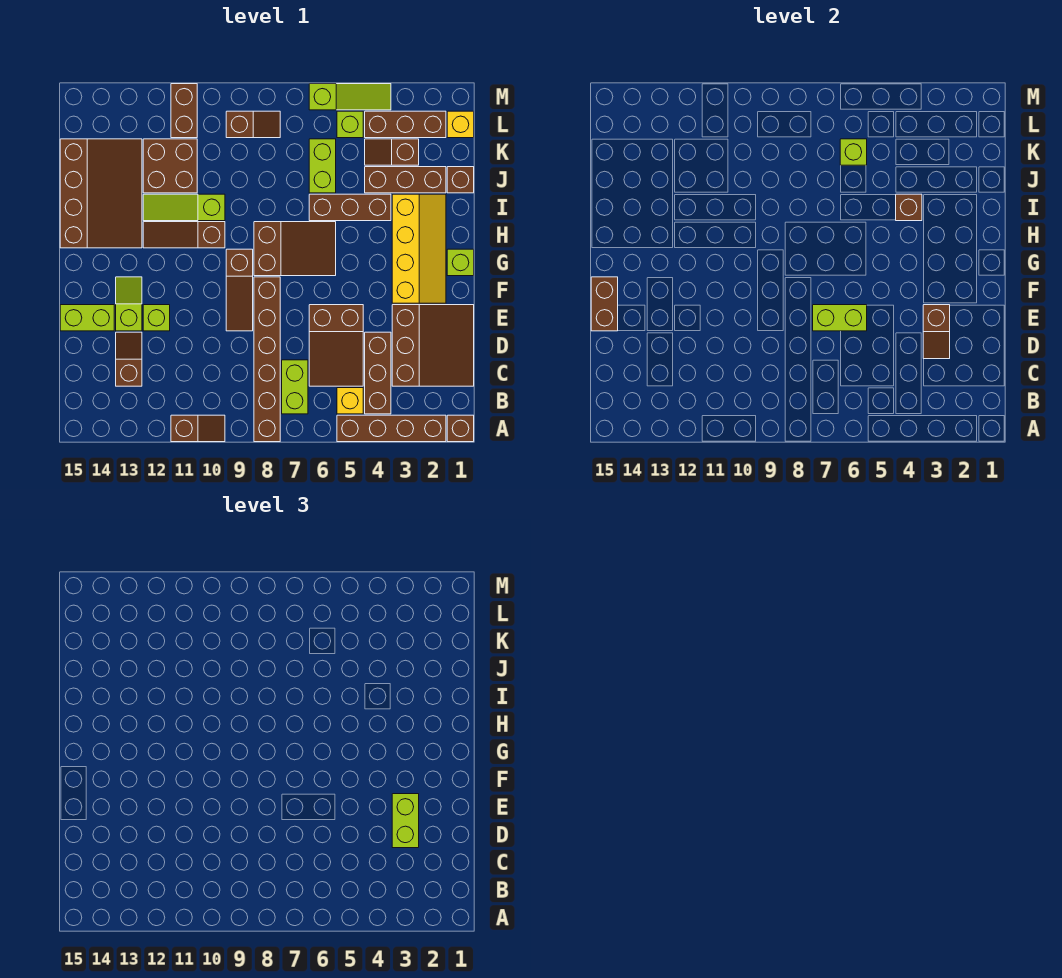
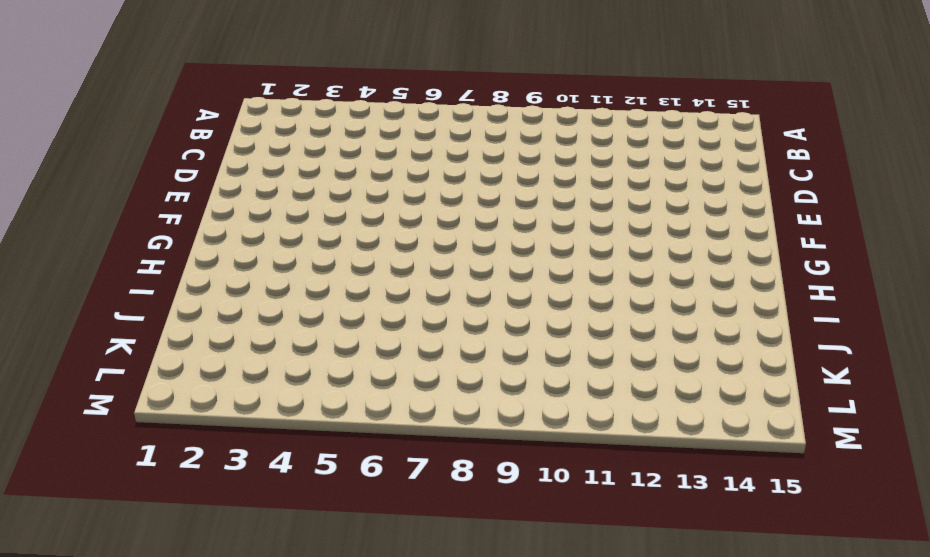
none -> brown brick A1 level 1
none -> brown brick A2:A5 level 1
none -> brown brick A8:F8 level 1
none -> brown slope A10:A11 level 1 top 11

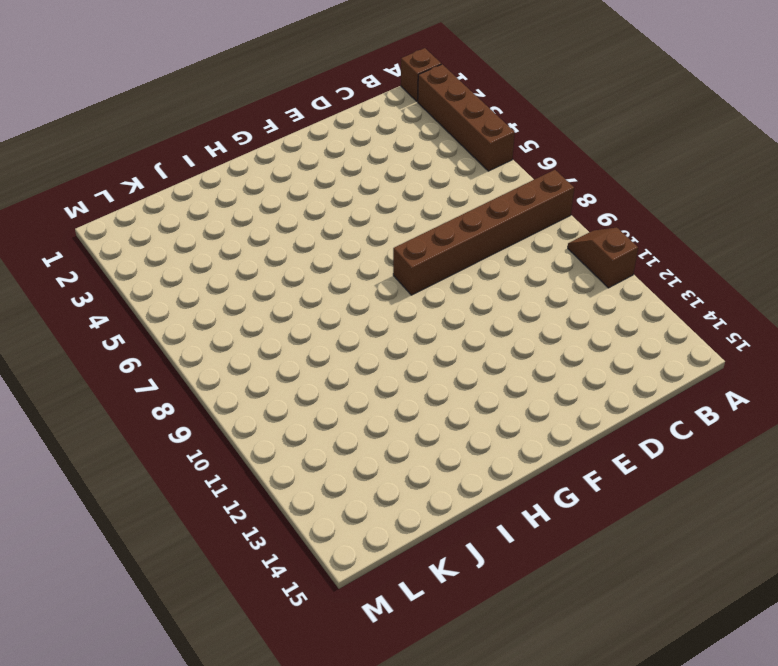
none -> brown brick B4:D4 level 1
none -> yellow brick B5 level 1
none -> lime brick B7:C7 level 1
none -> brown slope C1:E3 level 1 top 3

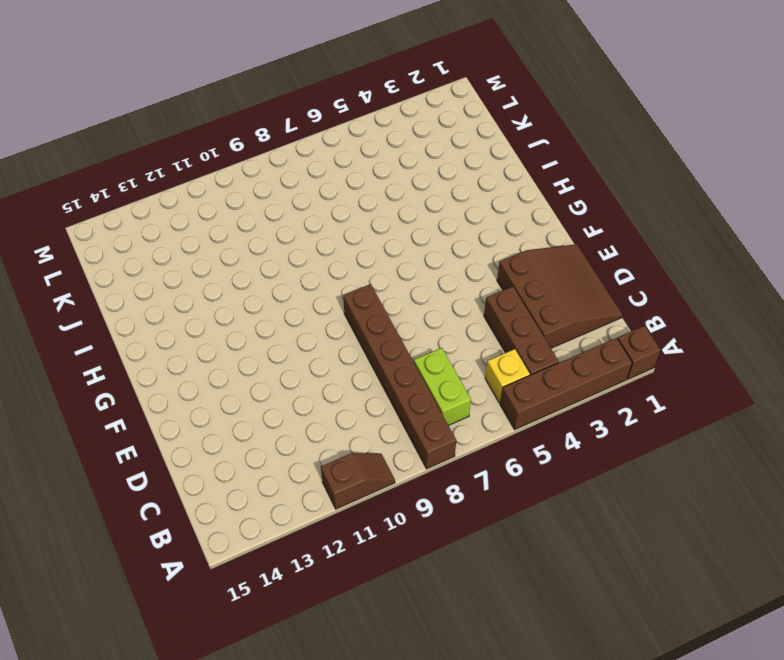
none -> brown slope C5:E6 level 1 top E
none -> brown slope C13:D13 level 1 top C
none -> brown slope E9:G9 level 1 top G
none -> lime brick E12 level 1

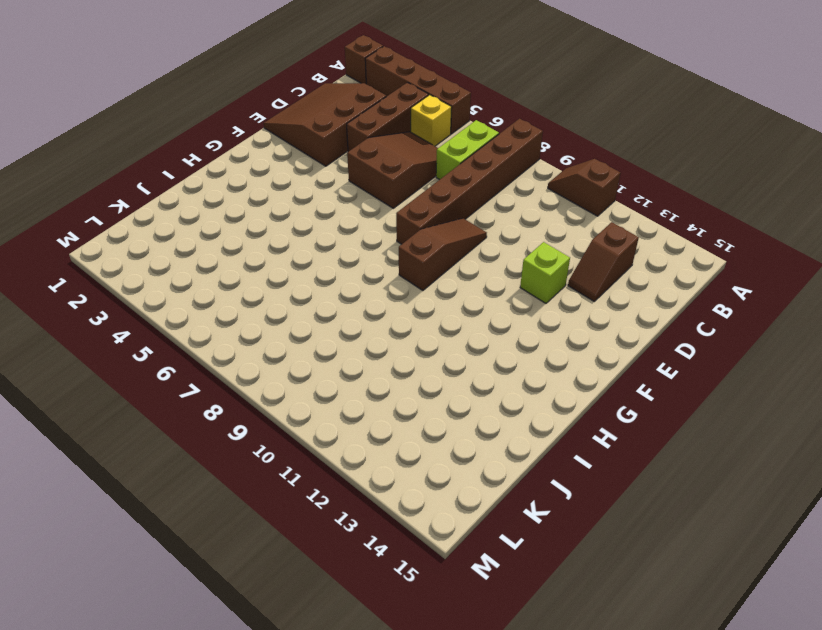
none -> lime slope E13:F13 level 1 top E
none -> lime brick E14:E15 level 1
none -> yellow slope F2:I3 level 1 top 3
none -> lime brick G1 level 1

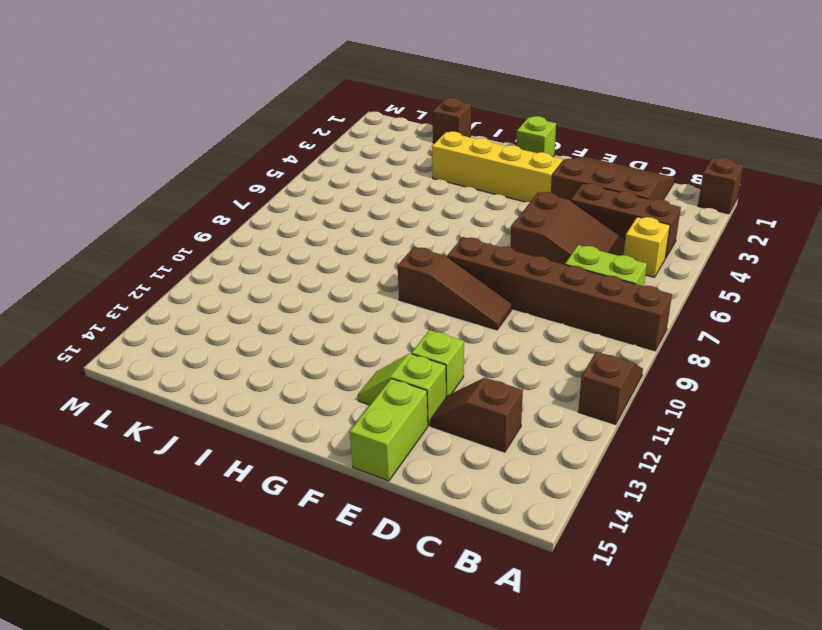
none -> brown brick A2:A5 level 1
none -> brown slope G6:H8 level 1 top 8
none -> brown slope H10:H12 level 1 top 10
none -> brown slope H13:K15 level 1 top 15

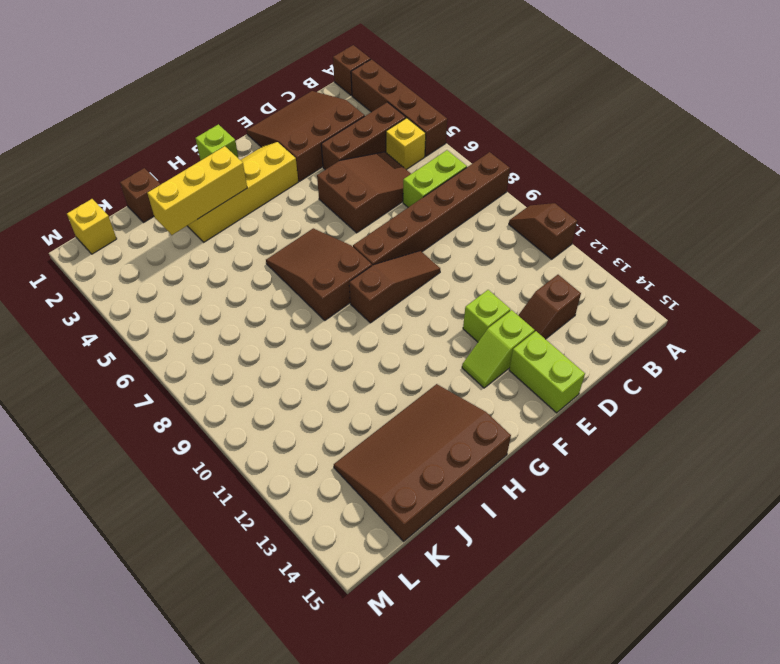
yellow brick H3:J3 level 2 -> none
none -> brown slope H10:H12 level 1 top 10
none -> brown brick I4:I6 level 1
none -> lime slope I10:I12 level 1 top 10
none -> brown brick J2:J4 level 1

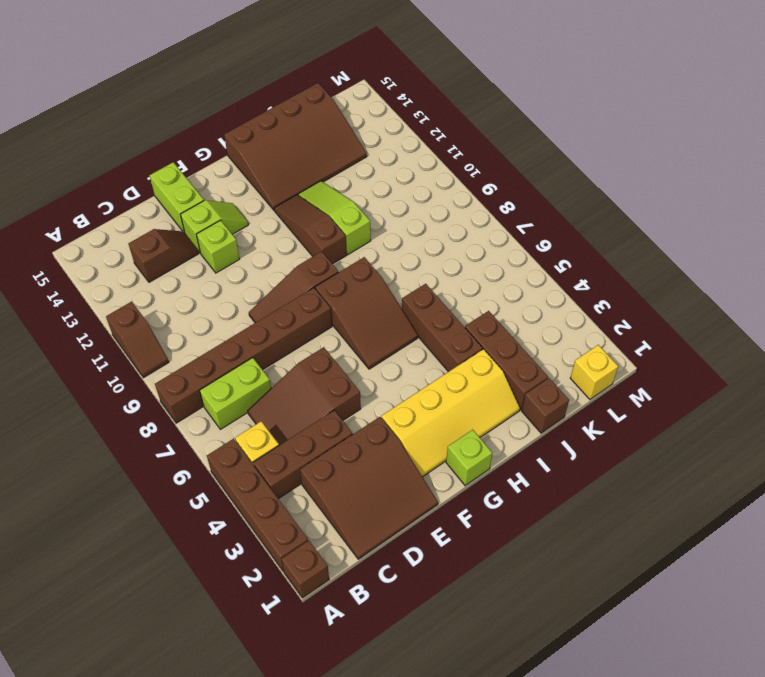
none -> lime brick J6:K6 level 1
none -> brown brick J11:K12 level 1
none -> brown slope K3:K4 level 1 top 3
none -> brown brick L2:L4 level 1

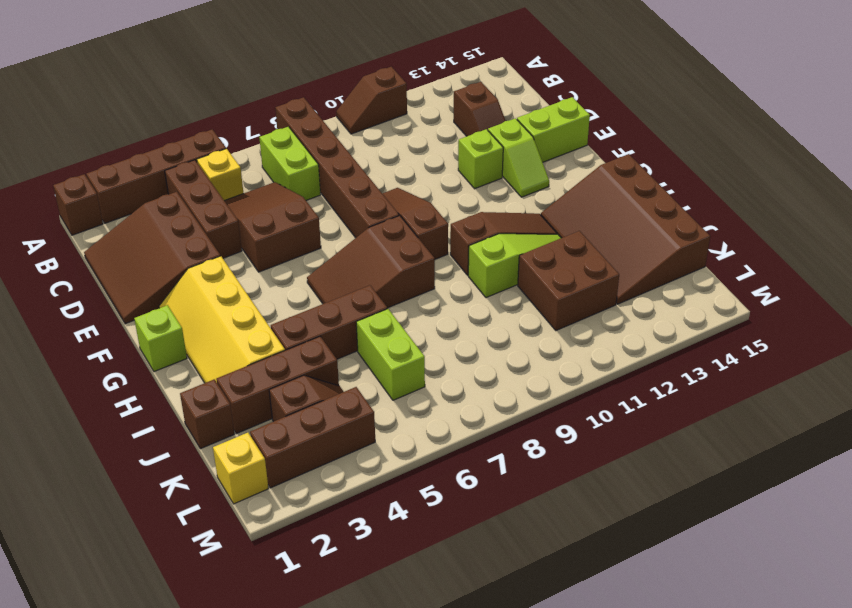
none -> lime brick L5 level 1
none -> brown slope L8:L9 level 1 top 9
none -> brown brick L11:M11 level 1
none -> lime slope M4:M6 level 1 top 6

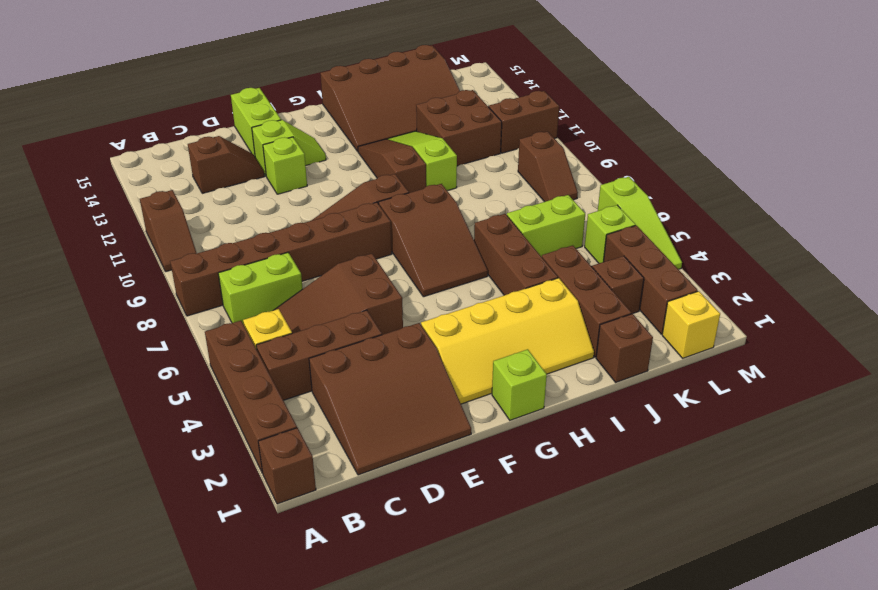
none -> brown slope D3:E3 level 2 top E
none -> lime brick E6:E7 level 2
none -> brown brick E15:F15 level 2
none -> brown brick I4 level 2

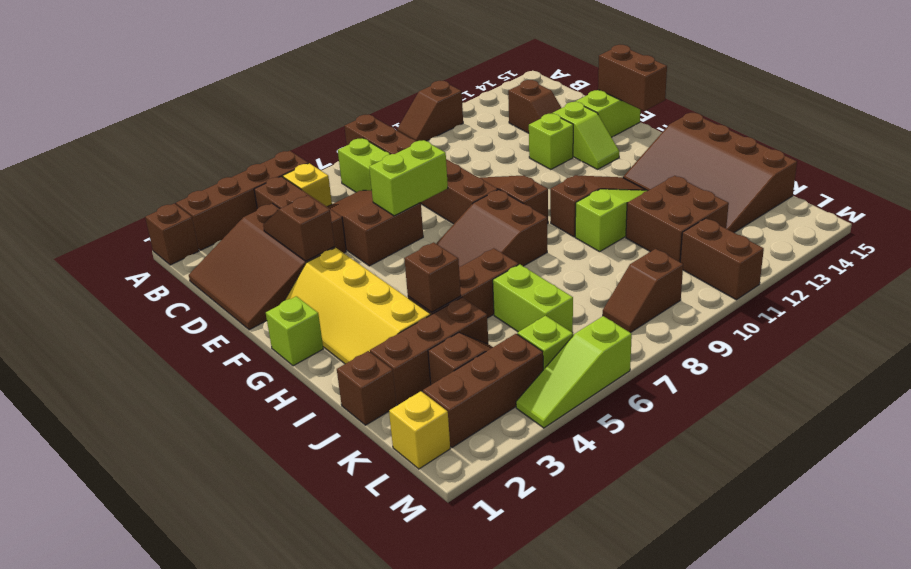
none -> lime brick K6 level 2
none -> lime brick D3:E3 level 3

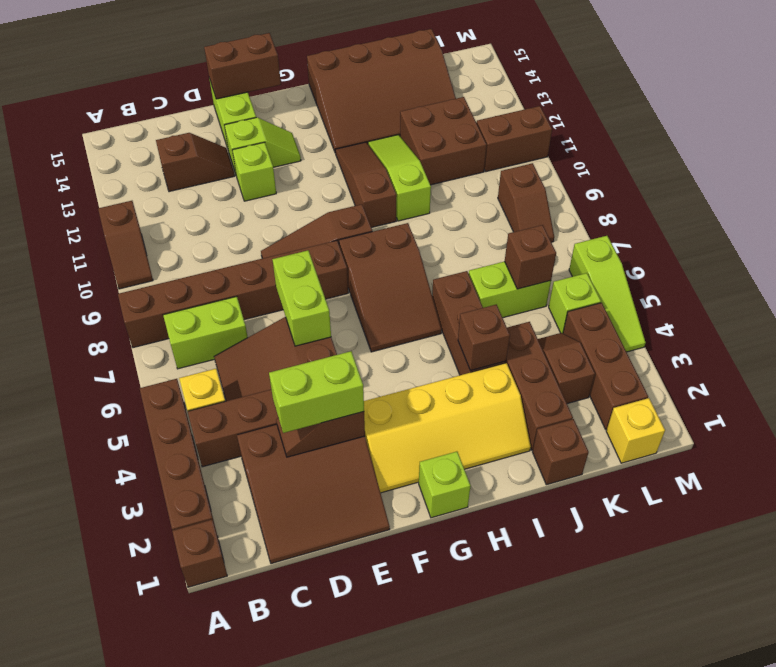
brown brick K6 level 2 -> lime brick K6 level 2

